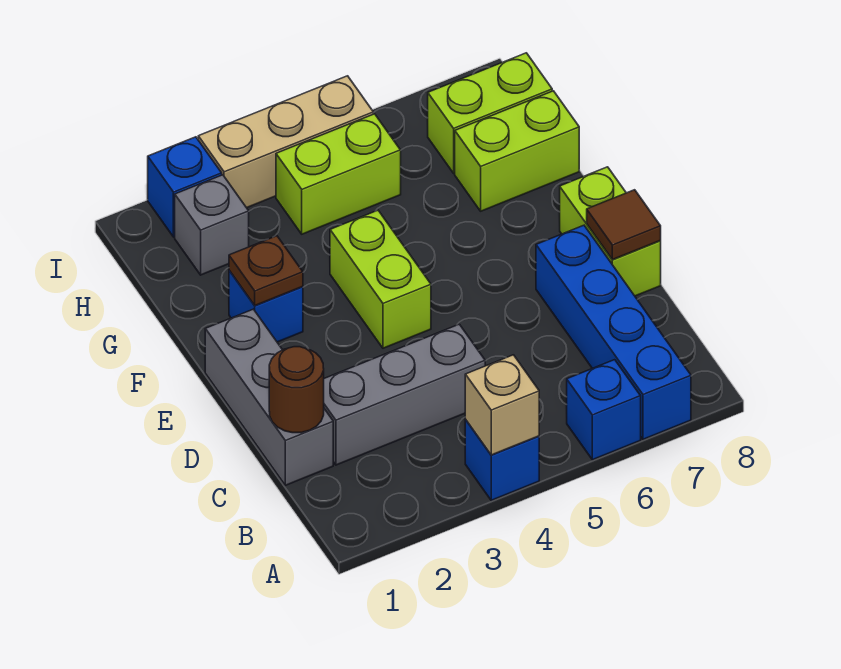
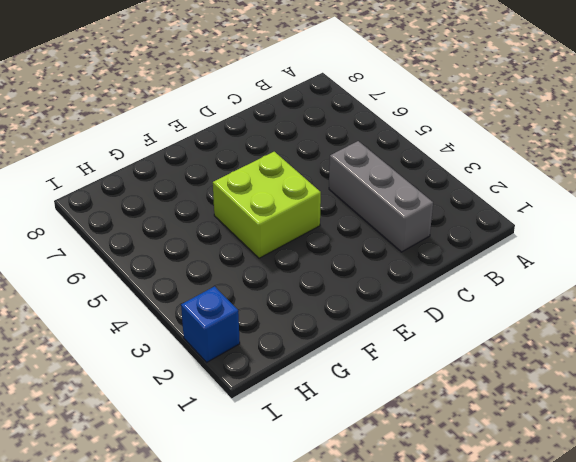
lime brick E4:F5 level 1 -> lime brick E4:F4 level 1
none -> blue brick A4 level 1
none -> blue brick A6 level 1
none -> blue brick A7:D7 level 1

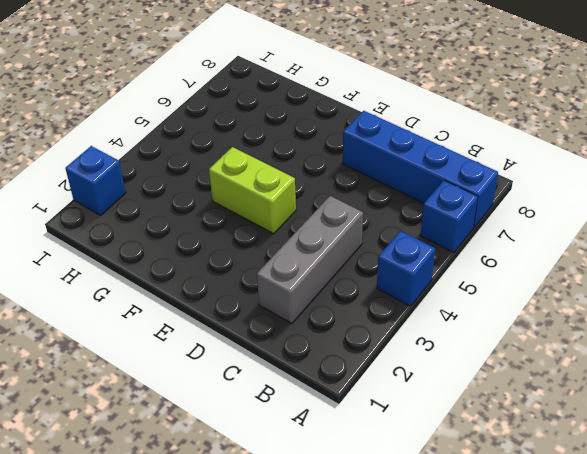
none -> grey brick C1:E1 level 1
none -> lime brick D8:E8 level 1
none -> blue brick F2 level 1

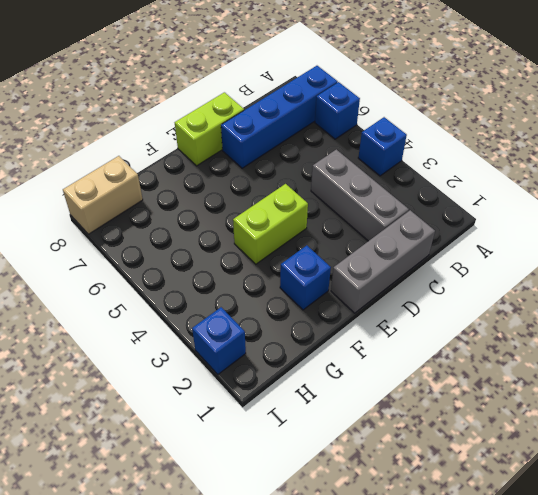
tan brick H8:I8 level 1 -> lime brick H7:H8 level 1
none -> lime brick G7:G8 level 1
none -> grey brick H2 level 1
none -> lime brick H4:H5 level 1

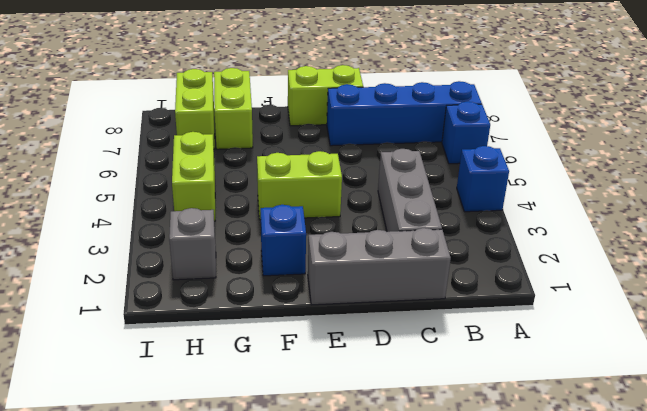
none -> blue brick I2 level 1
none -> tan brick I3:I5 level 1
none -> tan brick A4 level 2

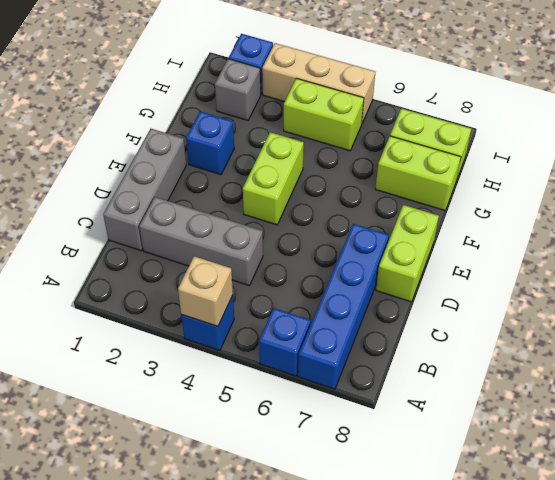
none -> brown round brick C1 level 2
none -> brown tile D8 level 2
none -> brown plate F2 level 2

